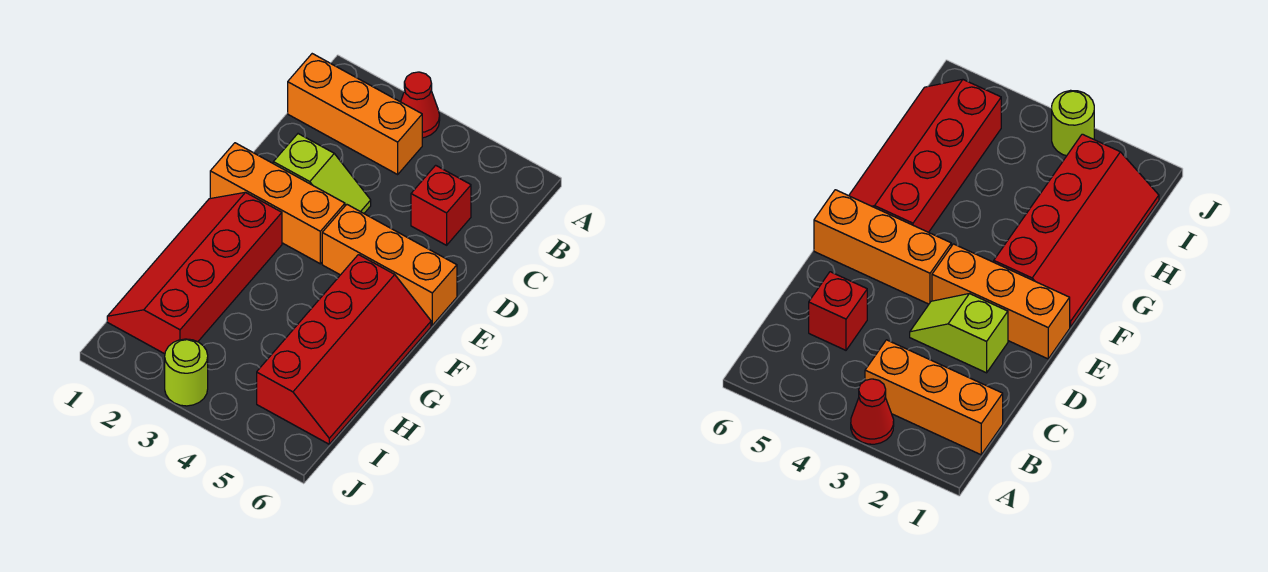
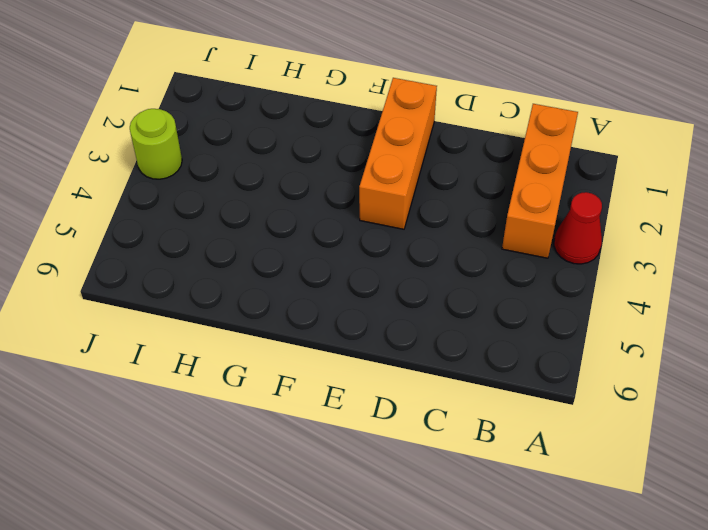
none -> red brick C5 level 1
none -> lime slope D2:D3 level 1 top 2

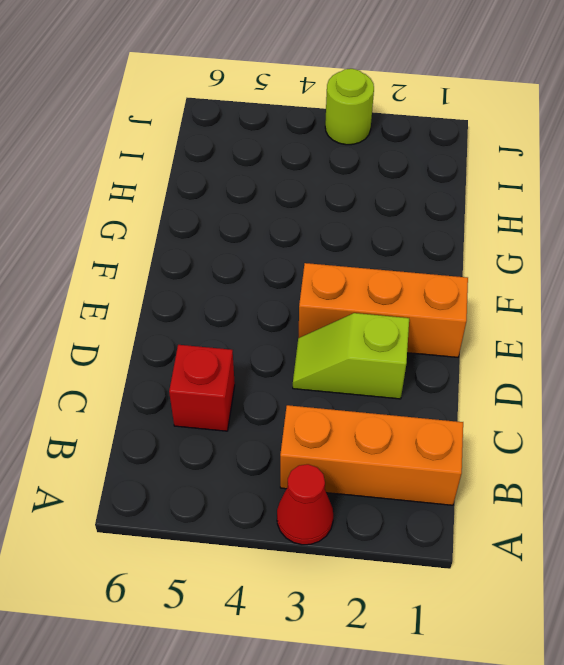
none -> orange brick E4:E6 level 1
none -> red slope F1:I2 level 1 top 2

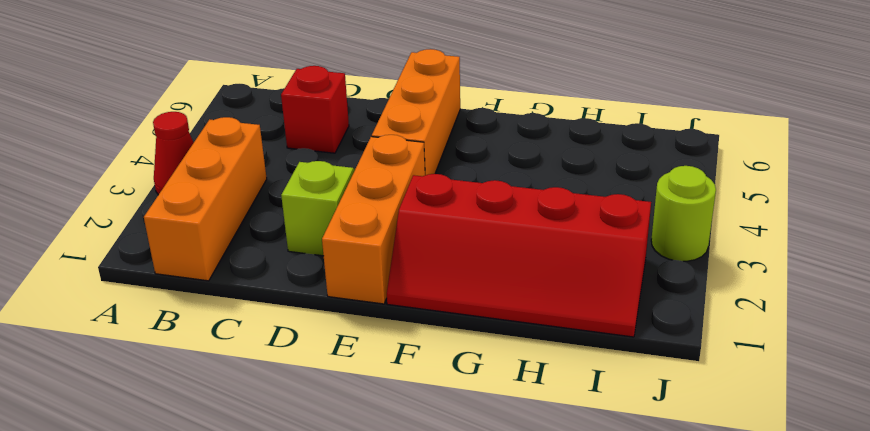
none -> red slope F5:I6 level 1 top 5

